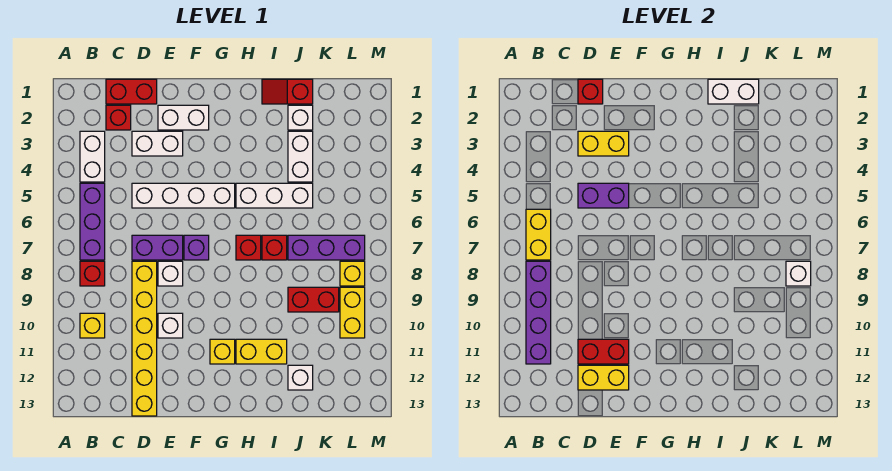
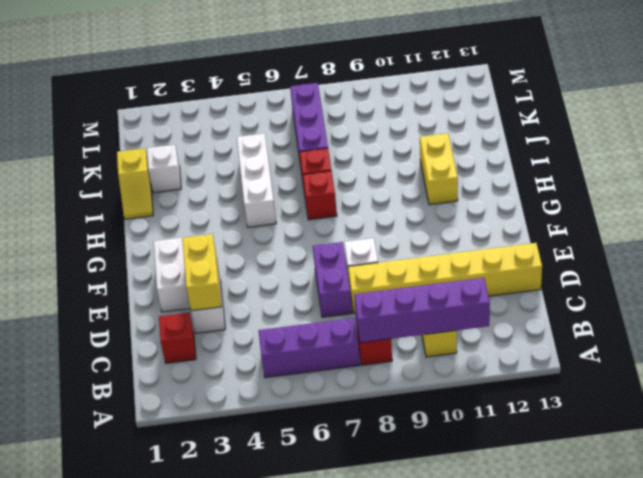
yellow slope I1:J1 level 1 top J -> red slope I1:J1 level 1 top J
none -> white brick B3:B4 level 1
none -> red brick C1:D1 level 1
none -> white brick D5:G5 level 1
none -> white brick E10 level 1

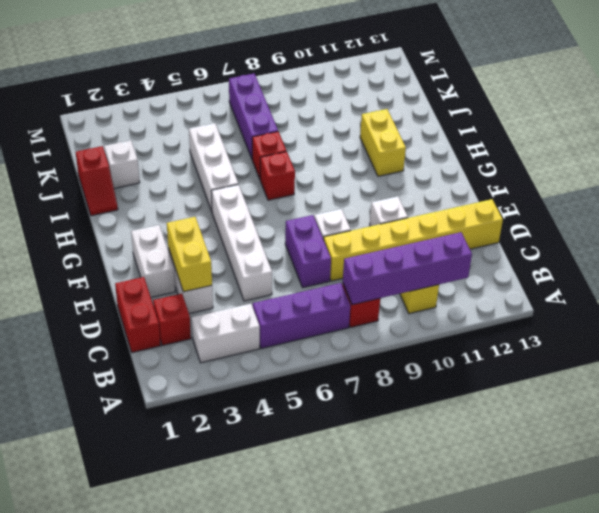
none -> purple brick F7 level 1
none -> yellow brick G11 level 1
none -> white brick J3:J4 level 1
none -> red brick J9:K9 level 1

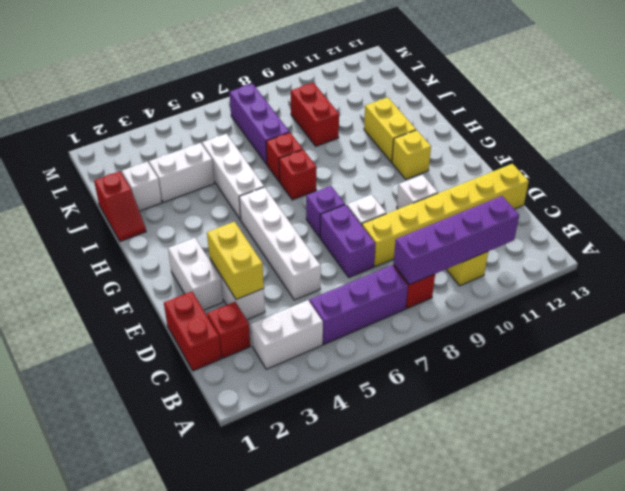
none -> white brick J12 level 1
none -> yellow brick L8 level 1
none -> yellow brick L9:L10 level 1
none -> yellow brick B6:B7 level 2

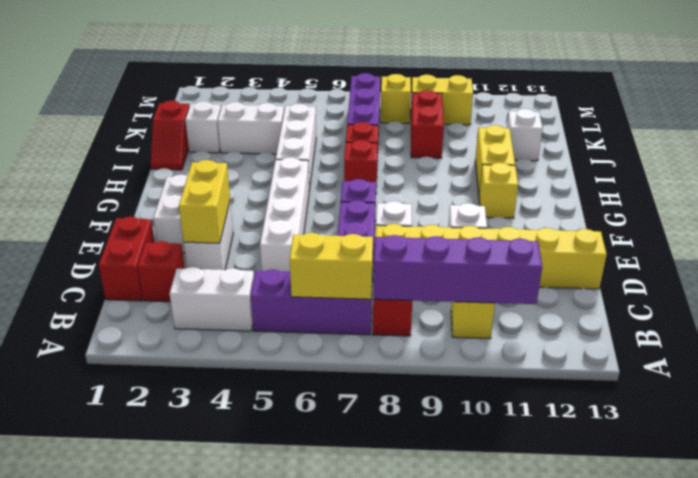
none -> red brick D1 level 2
none -> purple brick D5:E5 level 2
none -> red brick D11:E11 level 2
none -> yellow brick D12:E12 level 2

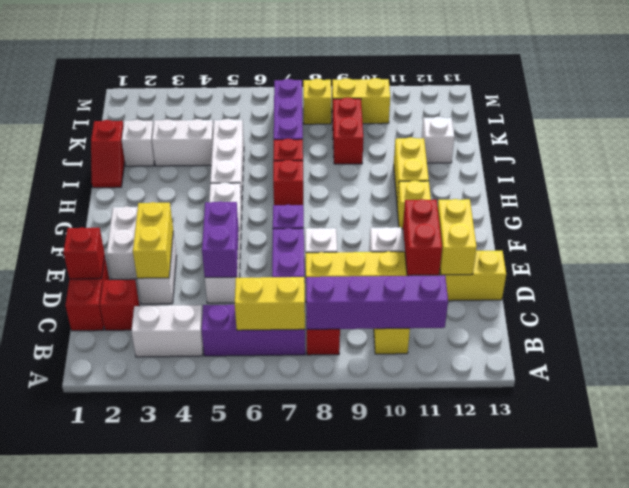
none -> white brick I1:J1 level 2
none -> white brick L8 level 2

